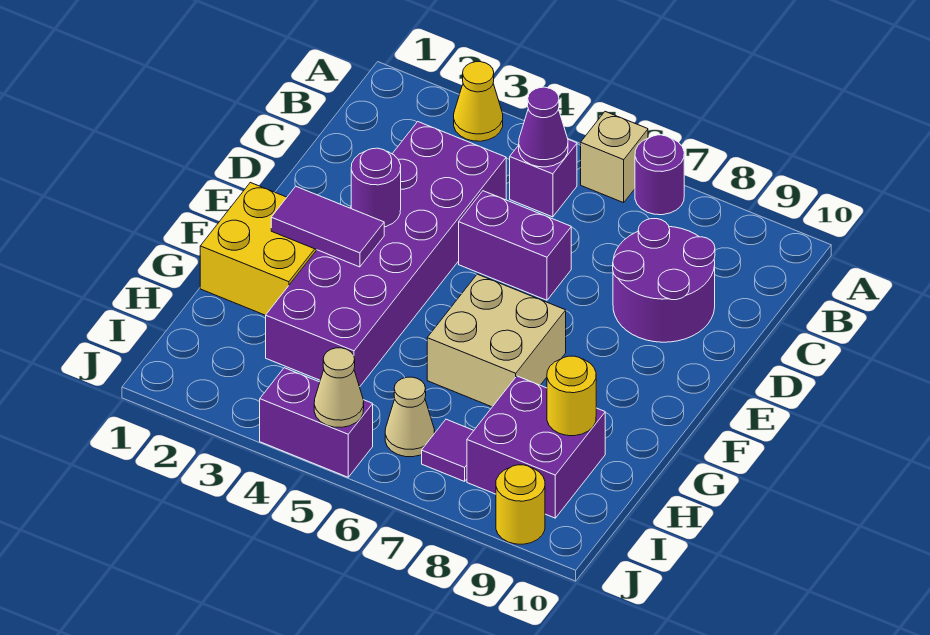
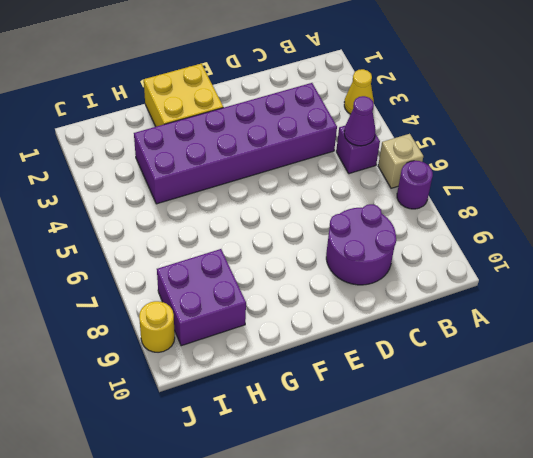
none -> purple brick D5:D6 level 1
none -> tan brick F6:G7 level 1
none -> tan cone I6 level 1

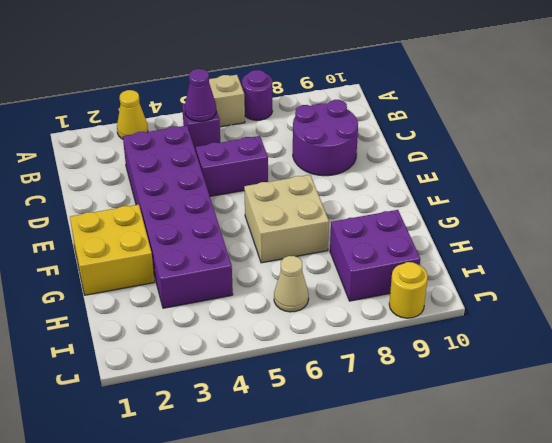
none -> purple tile I7 level 1
none -> purple brick J4:J5 level 1
none -> purple round brick E3 level 2

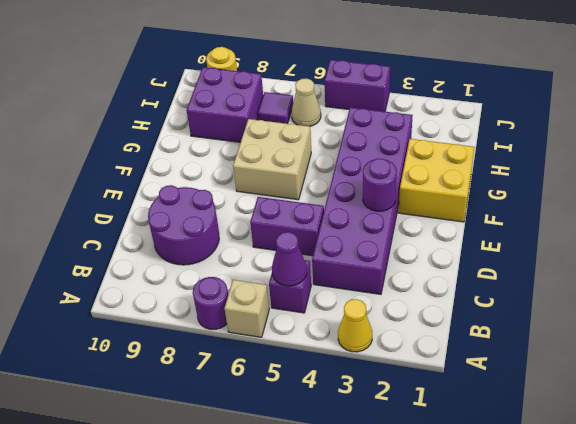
none -> purple tile F2:F3 level 2
none -> yellow round brick H9 level 2
none -> tan cone J5 level 2

